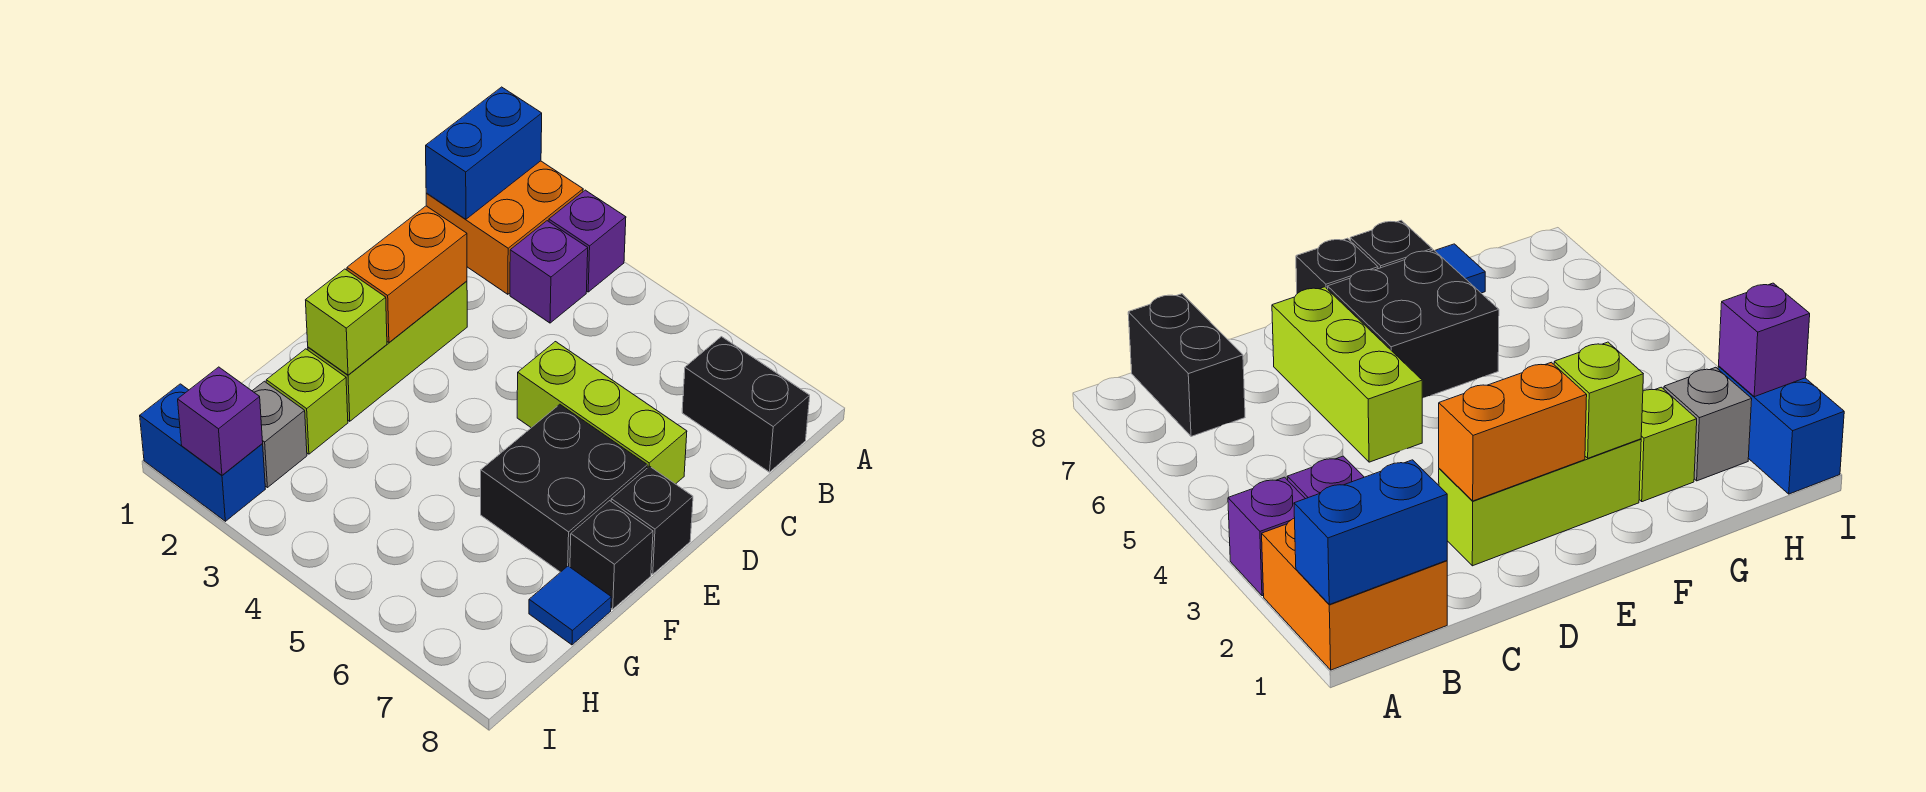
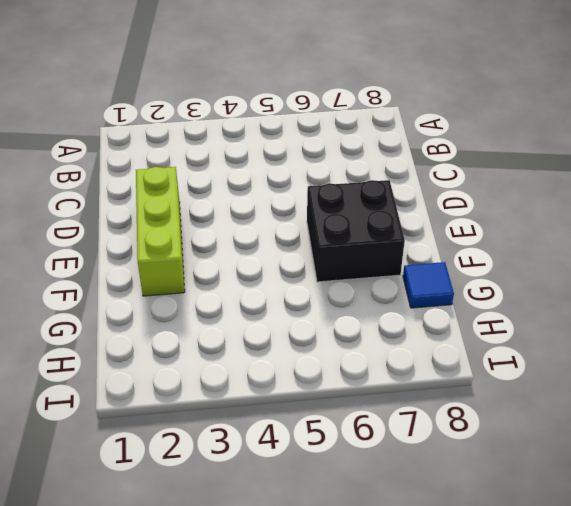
none -> orange brick A1:B2 level 1
none -> purple brick A3 level 1
none -> purple brick B3 level 1

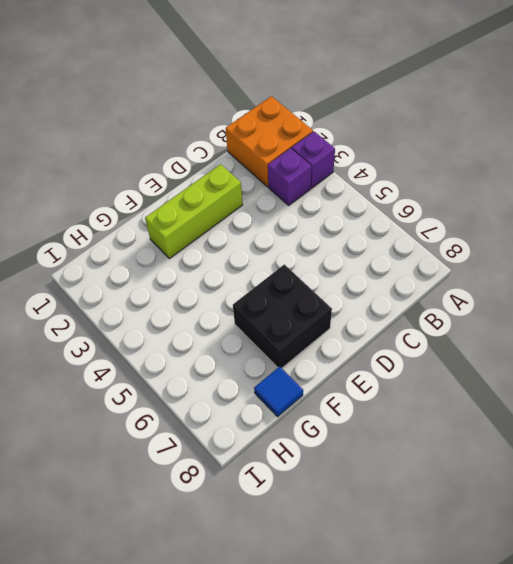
none -> black brick B7:B8 level 1
none -> lime brick D5:D7 level 1
none -> black brick E8 level 1

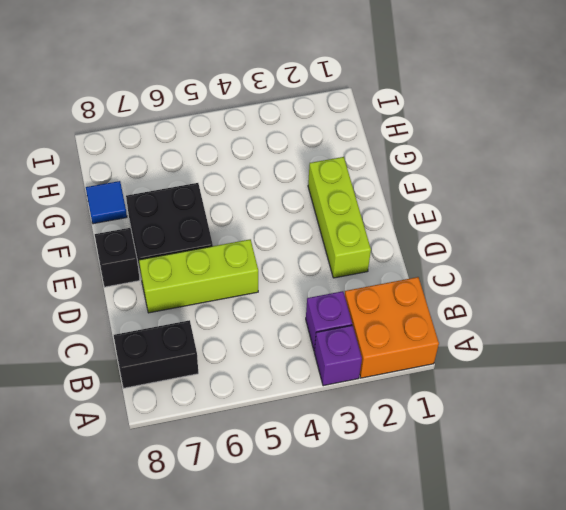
none -> black brick F8 level 1
none -> lime brick G2 level 1
none -> grey brick H2 level 1

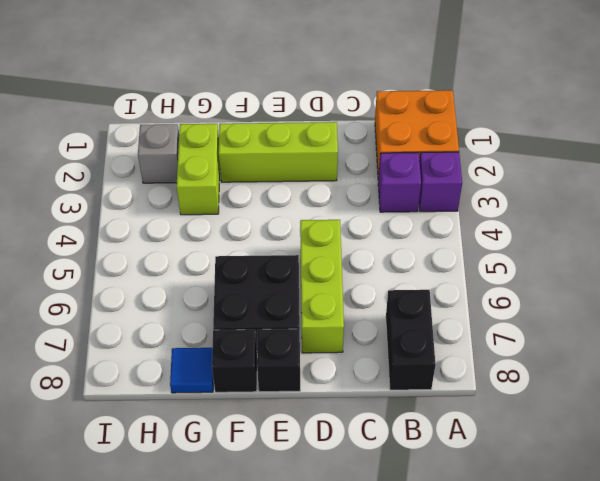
lime brick G2:G3 level 1 -> lime brick G2 level 1
none -> blue brick I1:I2 level 1
none -> blue brick A1:B1 level 2
none -> orange brick D2:E2 level 2

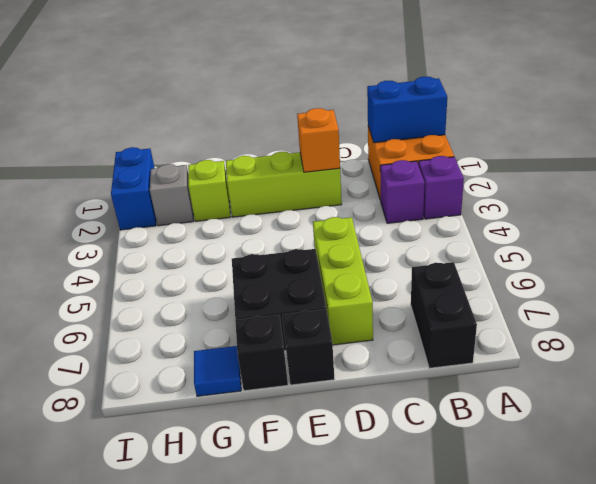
orange brick D2 level 2 -> orange brick D2:E2 level 2
none -> lime brick F2 level 2
none -> purple brick I2 level 2

